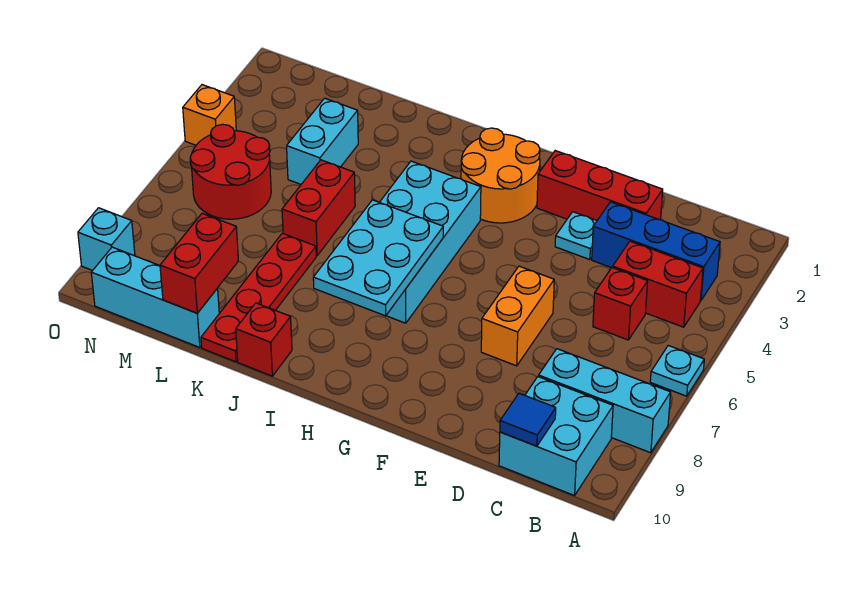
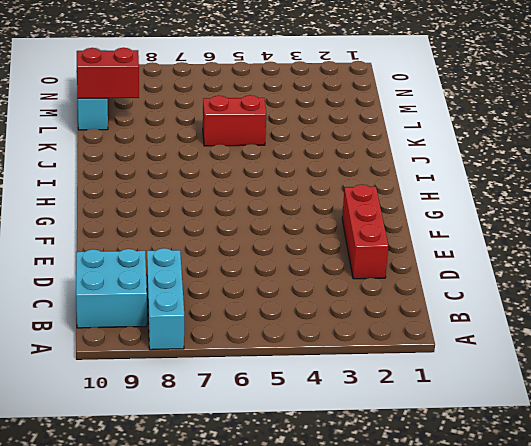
none -> cyan plate A6 level 1
none -> blue brick B3:D3 level 1
none -> red brick B4:C4 level 1

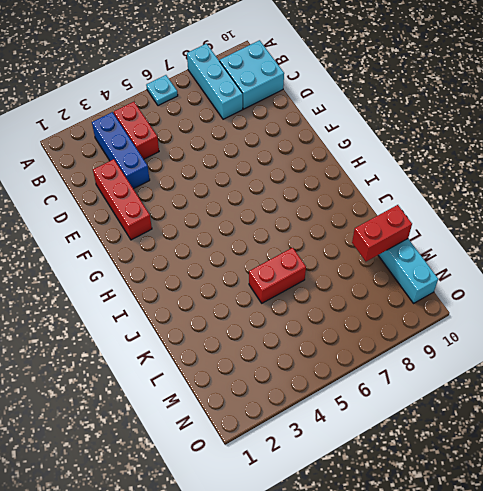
none -> red brick C5 level 1
none -> cyan plate E3 level 1
none -> orange brick E6:E7 level 1

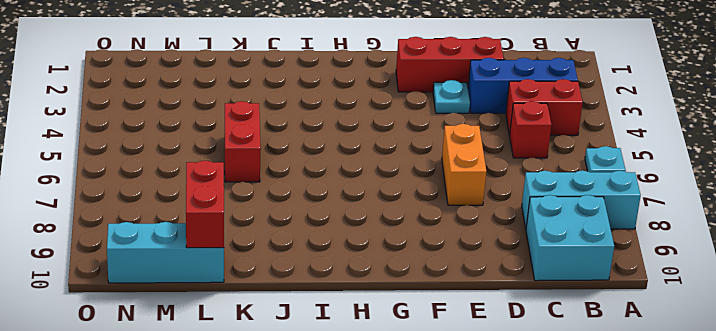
none -> orange round brick G2:H3 level 1
none -> cyan brick H4:I7 level 1
none -> red brick J10 level 1

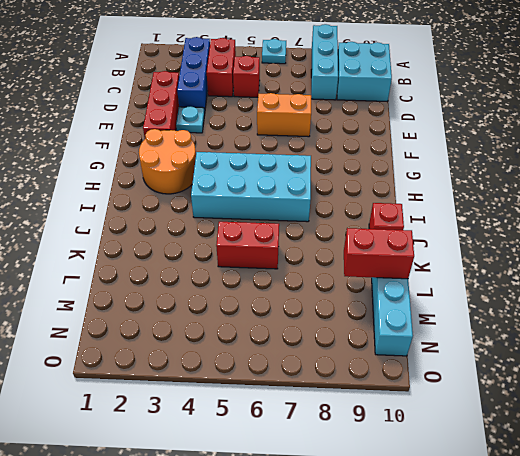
none -> red plate K7:K10 level 1
none -> cyan brick L3:L4 level 1
none -> red round brick M5:N6 level 1

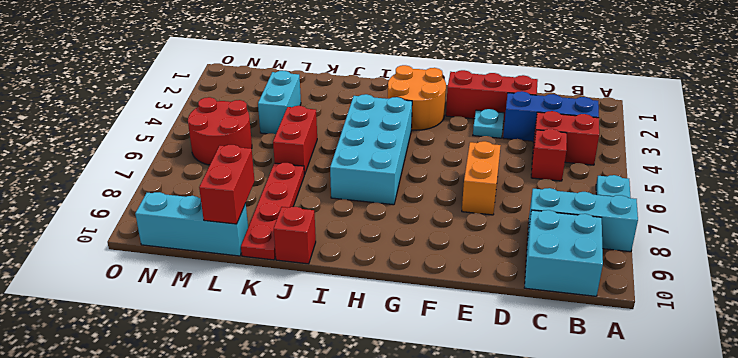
none -> orange brick O4 level 1
none -> cyan brick O9 level 1
none -> blue tile C10 level 2

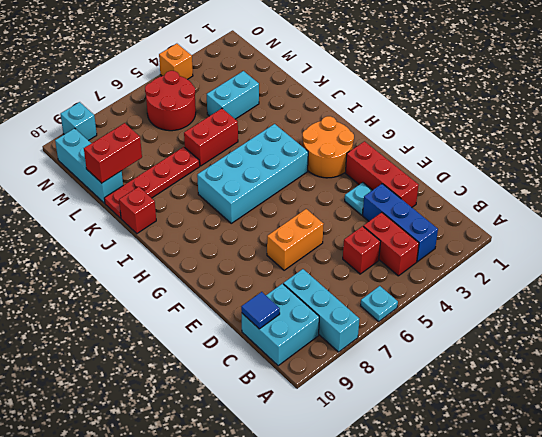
none -> cyan plate H6:I8 level 2

